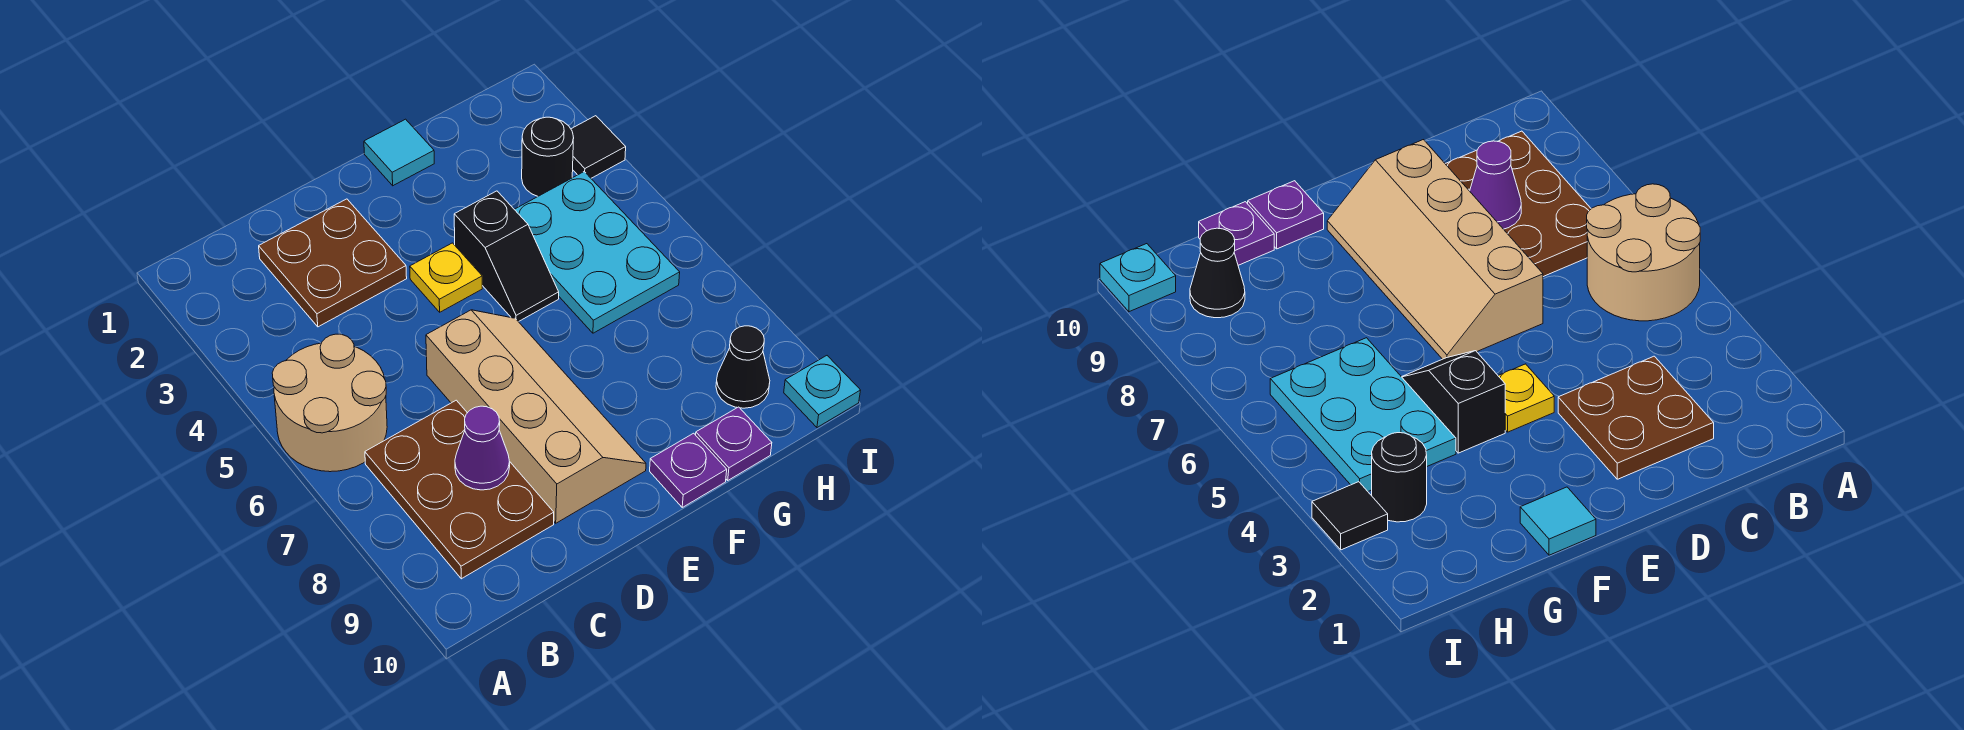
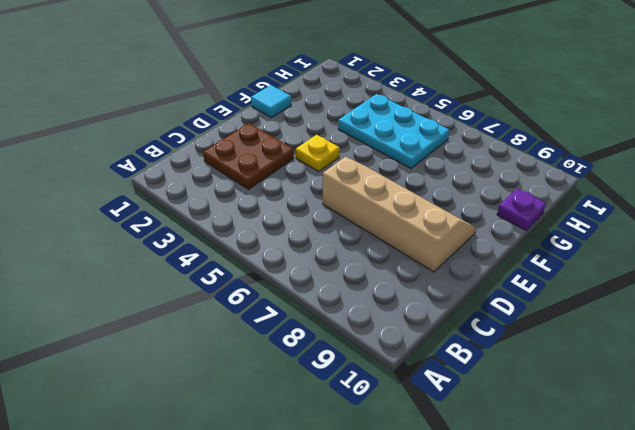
none -> tan round brick A5:B6 level 1
none -> brown plate B7:C9 level 1
none -> black slope F4:F5 level 1 top 4

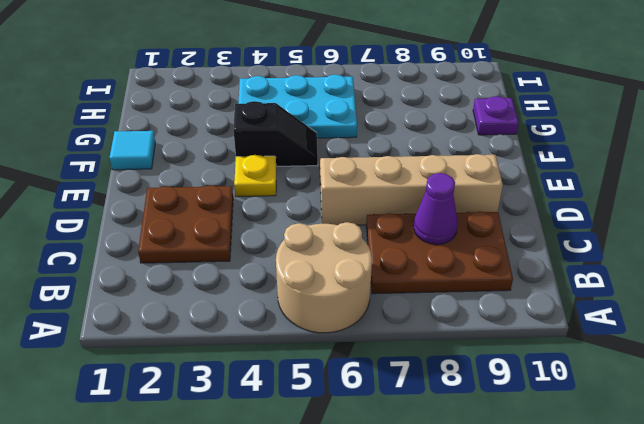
none -> purple plate F10 level 1
none -> black round brick H3 level 1
none -> black cone H9 level 1

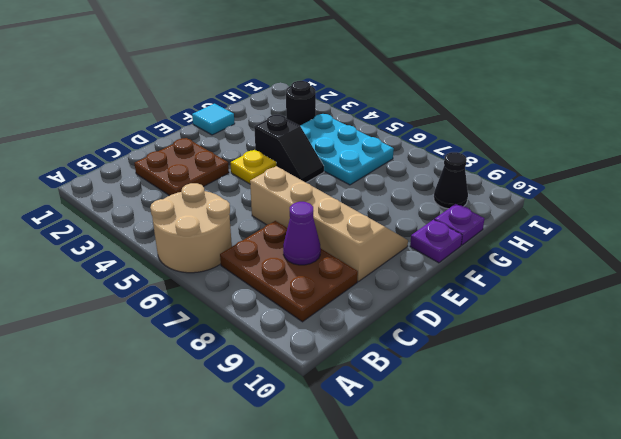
none -> black tile I3 level 1
none -> cyan plate I10 level 1

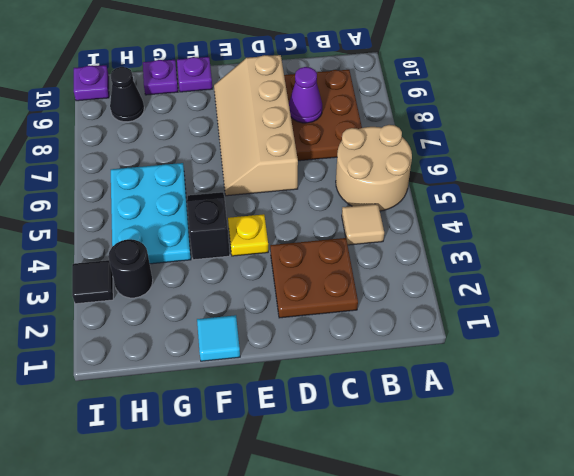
tan tile B4 level 1 -> none
purple plate I10 level 1 -> cyan plate I10 level 1

